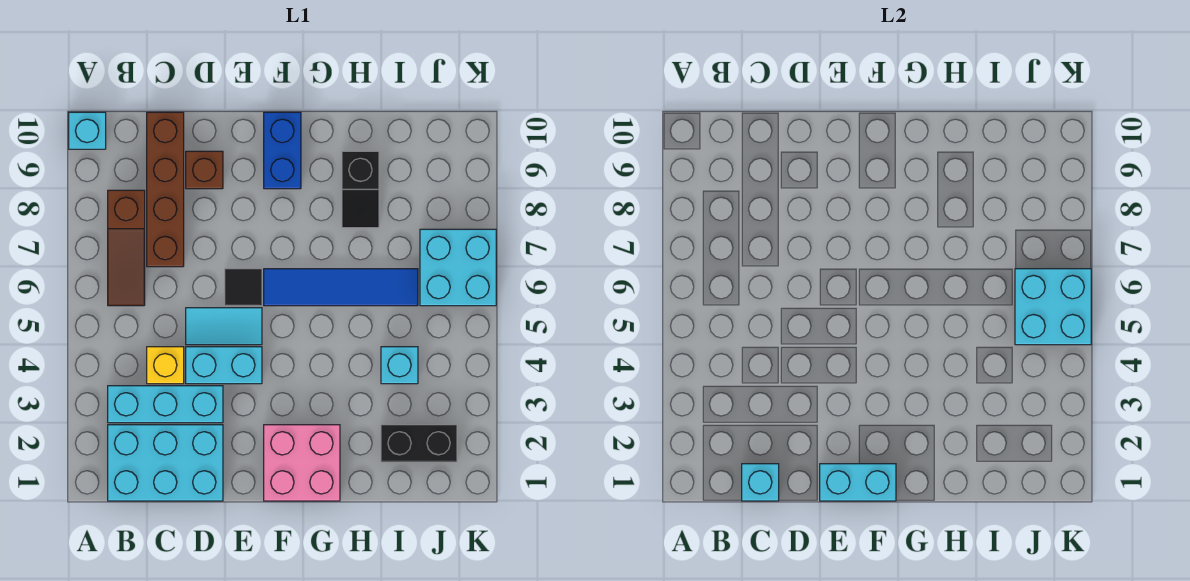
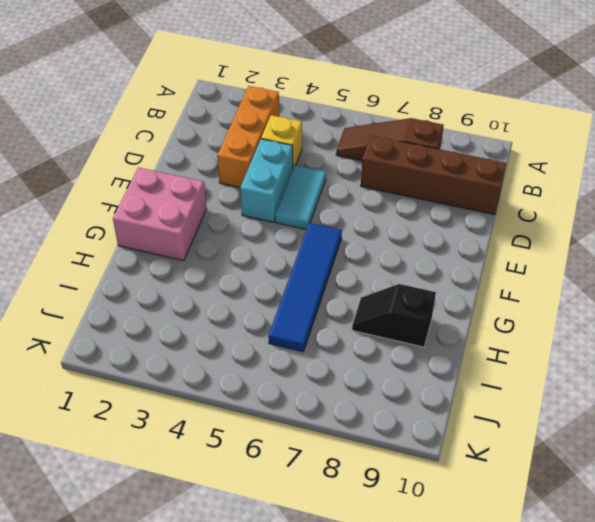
orange brick B3:D3 level 1 -> cyan brick B3:D3 level 1
none -> cyan brick A10 level 1
none -> cyan brick B1:D2 level 1
none -> brown brick D9 level 1

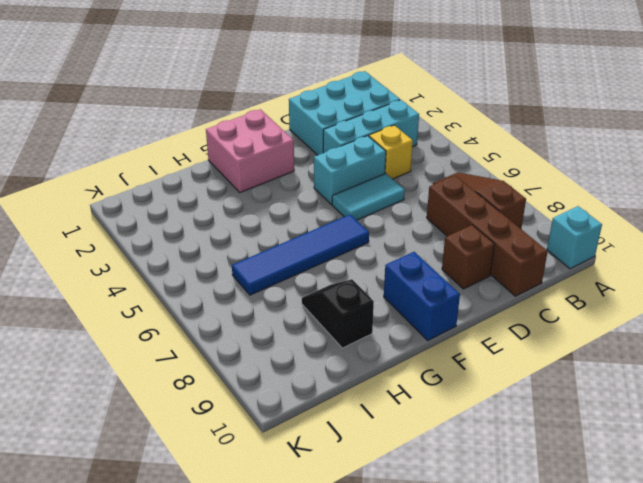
none -> black tile E6 level 1
none -> black brick I2:J2 level 1
none -> cyan brick I4 level 1

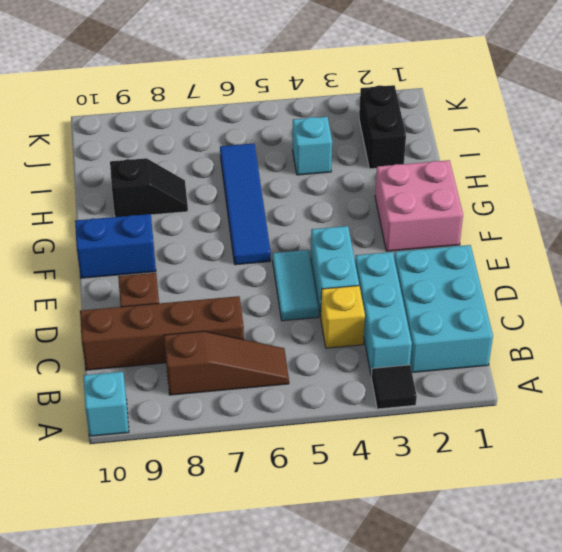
black tile A3 level 1 -> black tile E6 level 1
none -> cyan brick J6:K7 level 1
none -> cyan brick C1 level 2
none -> cyan brick E1:F1 level 2

